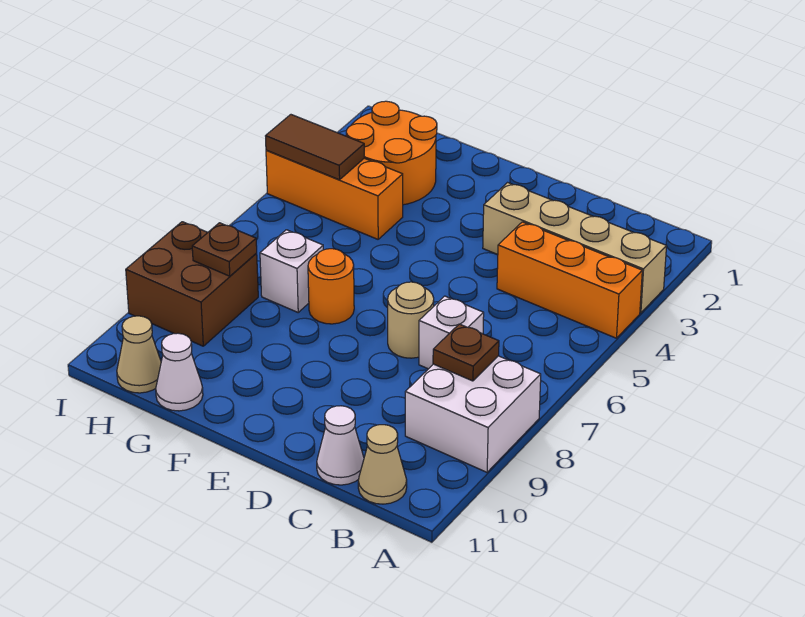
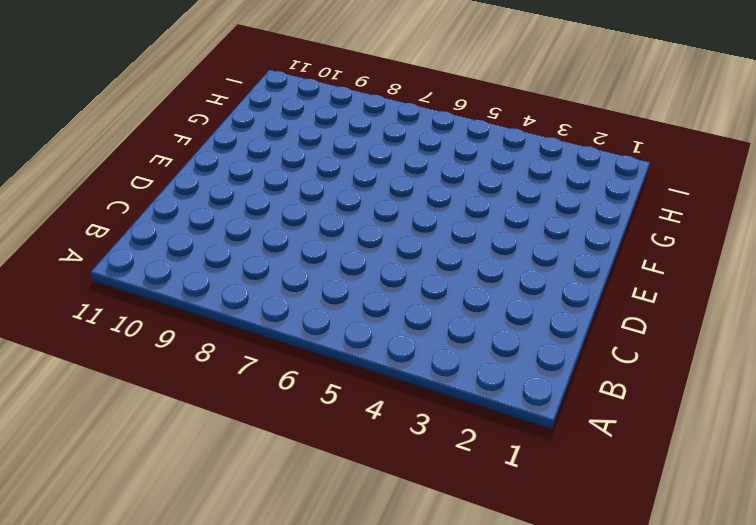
none -> tan brick A3:D3 level 1
none -> orange brick A4:C4 level 1
none -> white brick A8:B9 level 1

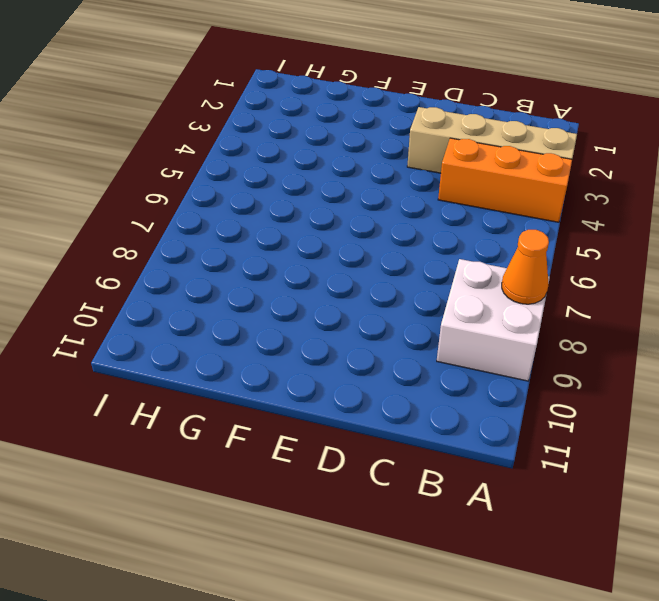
orange cone A8 level 2 -> none
none -> tan cone B11 level 1
none -> white brick C7 level 1
none -> white cone C11 level 1

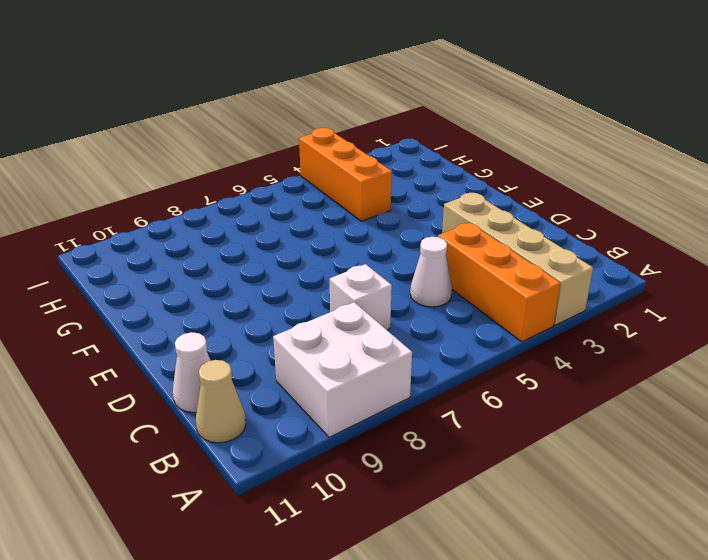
white cone C5 level 1 -> white cone G11 level 1
none -> tan round brick D7 level 1
none -> orange round brick F7 level 1
none -> orange round brick G2:H3 level 1

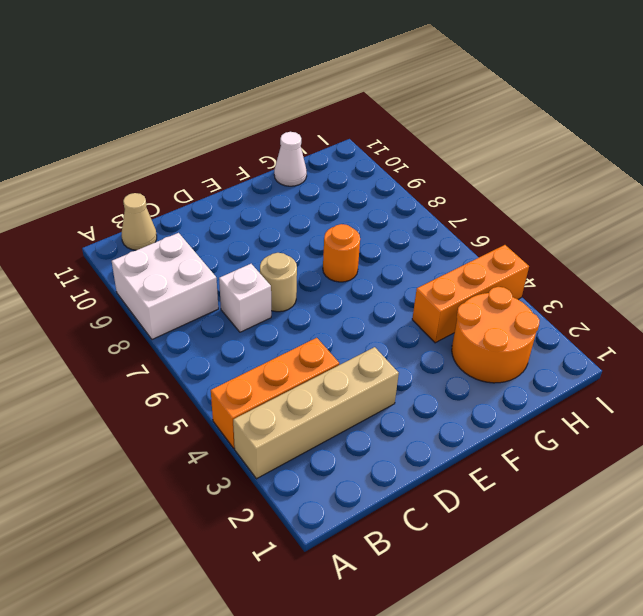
none -> white cone C11 level 1
none -> white brick G7 level 1
none -> brown brick H8:I9 level 1

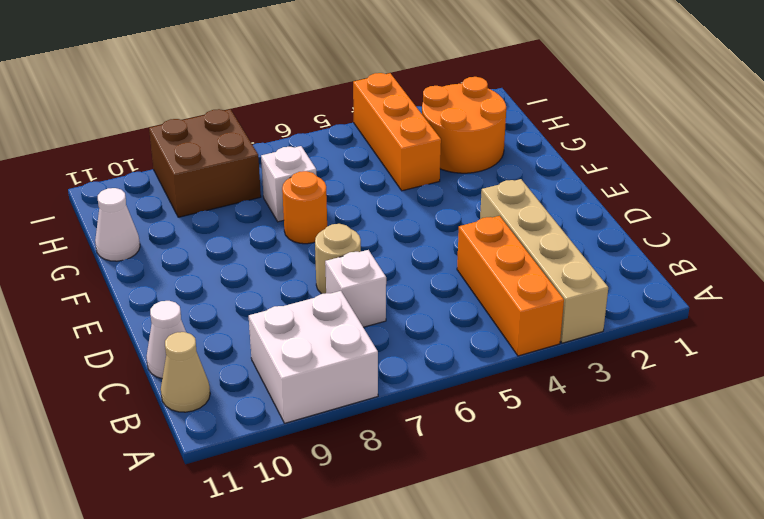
none -> tan cone H11 level 1
none -> brown plate B8 level 2
none -> brown tile H4:I4 level 2

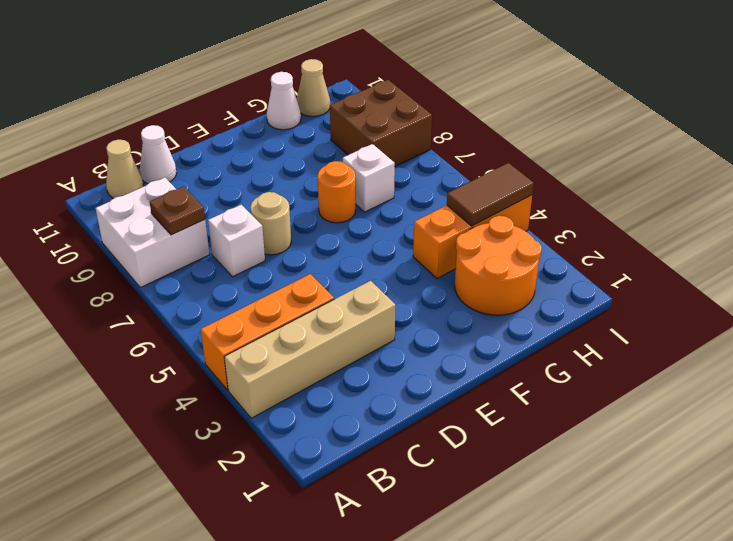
none -> brown plate H8 level 2

